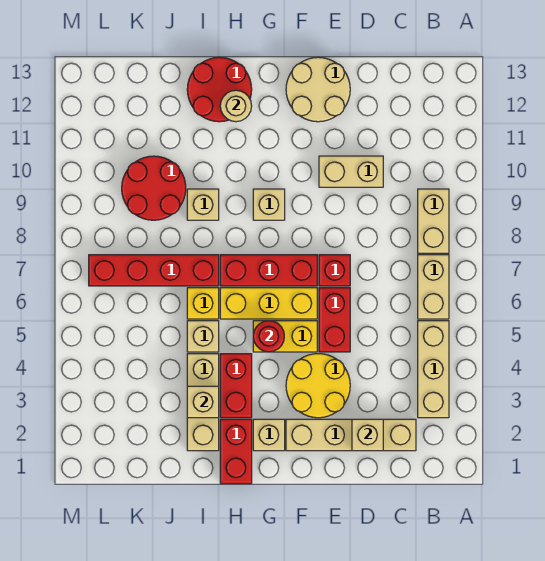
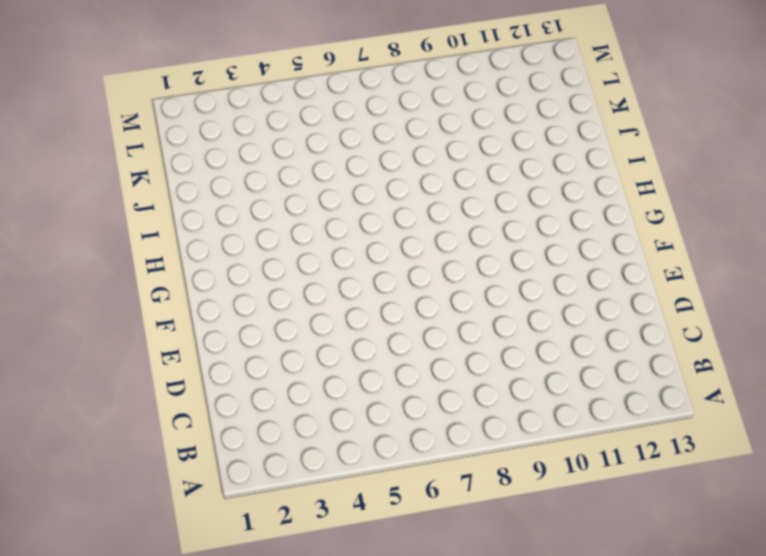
none -> tan brick B3:B5 level 1
none -> tan brick B6:B7 level 1
none -> tan brick B8:B9 level 1

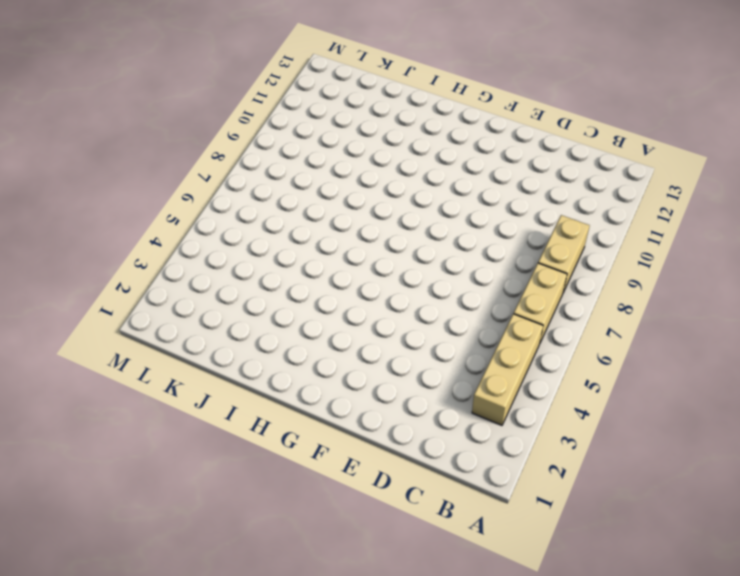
none -> tan brick C2:F2 level 1
none -> tan brick D10:E10 level 1
none -> yellow round brick E3:F4 level 1

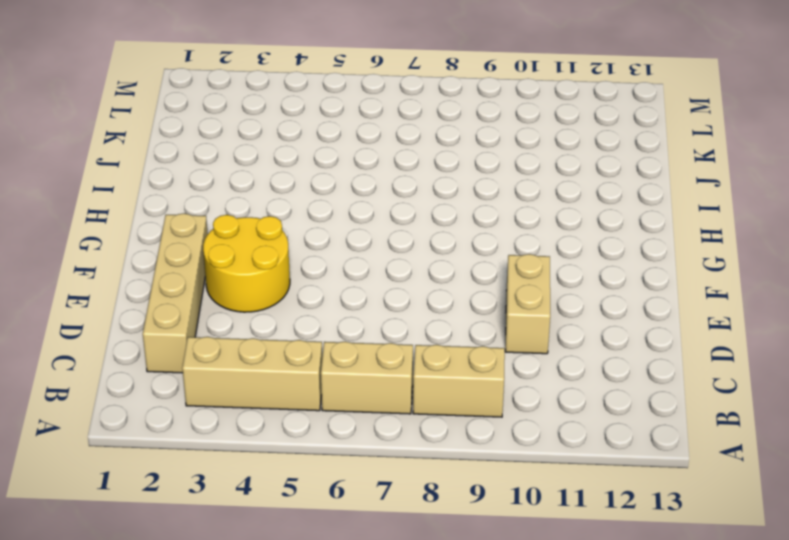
none -> red brick E5:E6 level 1
none -> red brick E7 level 1
none -> tan round brick E12:F13 level 1

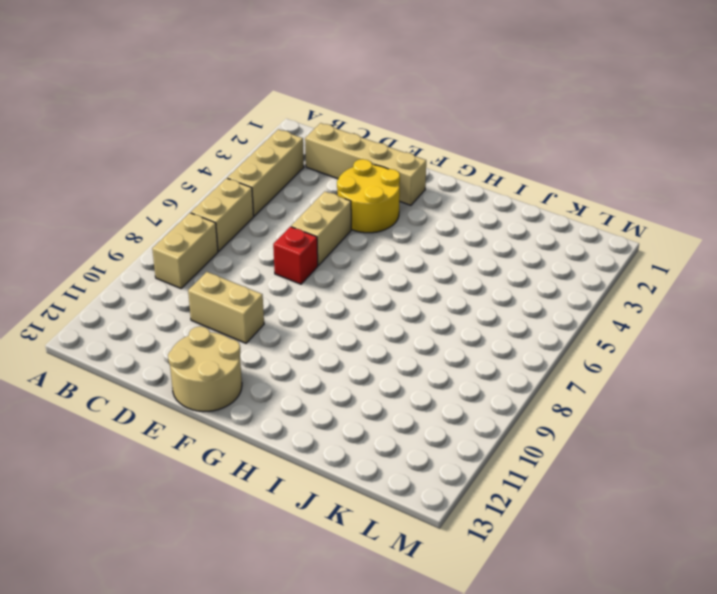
tan brick E5:E6 level 1 -> red brick E5:E6 level 1
none -> yellow brick F5:G5 level 1
none -> yellow brick F6:H6 level 1
none -> red brick F7:H7 level 1

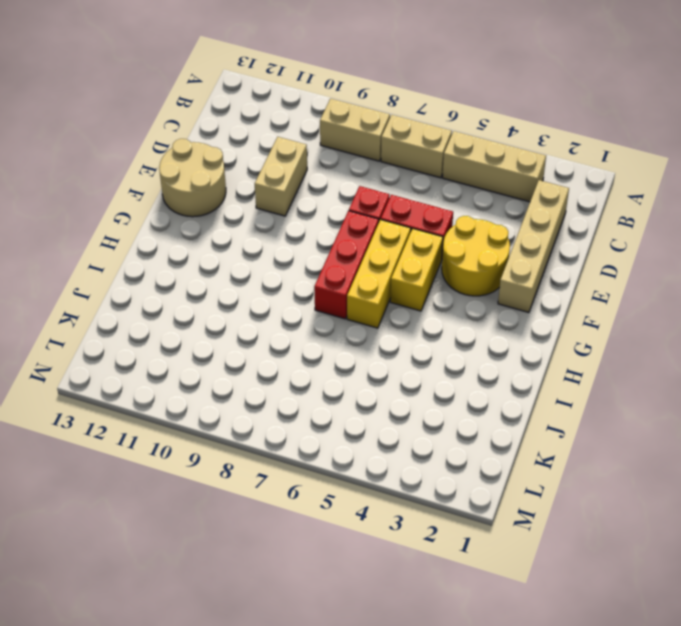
none -> tan brick G2 level 1
none -> tan brick G9 level 1
none -> red brick H1:H2 level 1

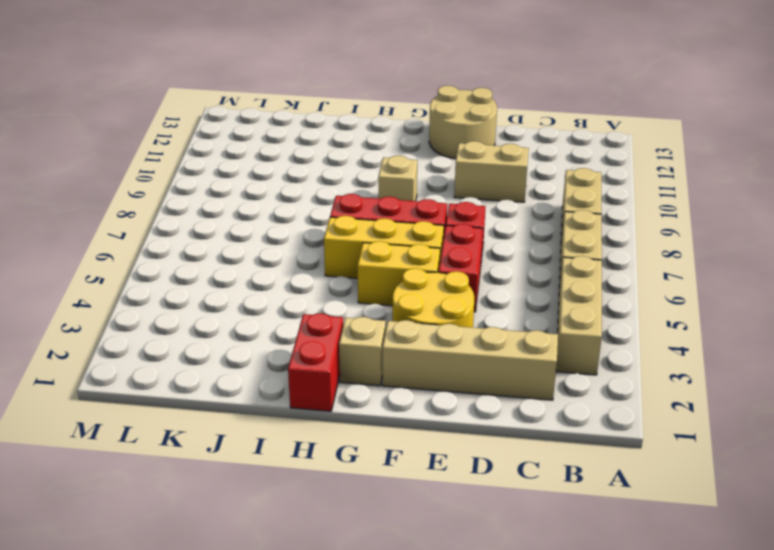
none -> red brick H3:H4 level 1
none -> red round brick H12:I13 level 1
none -> tan brick I2:I4 level 1

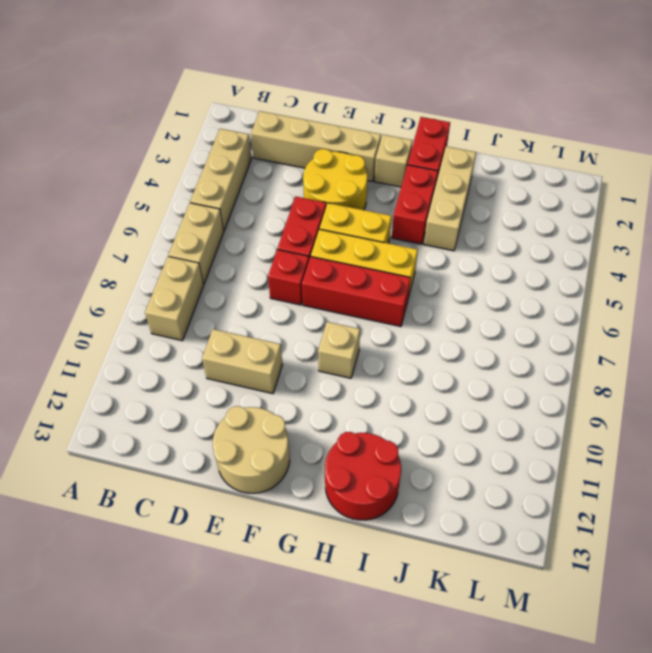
none -> tan brick I5 level 1
none -> yellow brick I6 level 1
none -> red brick I7:L7 level 1

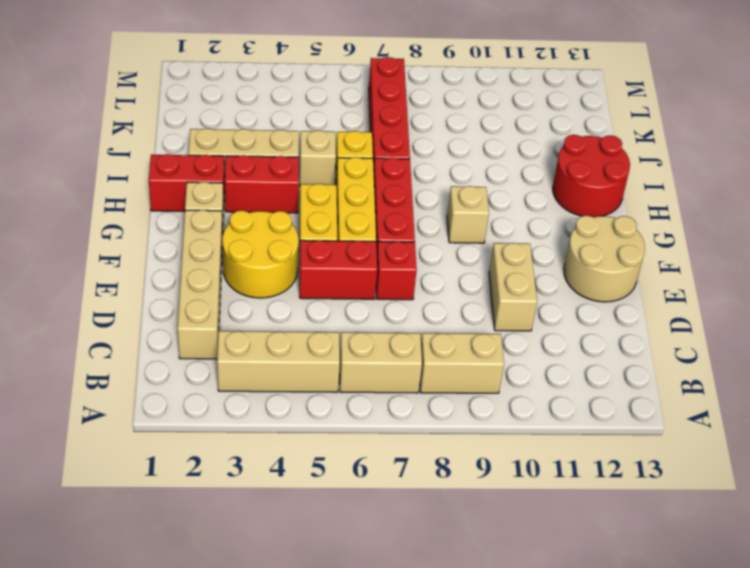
none -> tan brick I9 level 1
none -> red round brick J9:K10 level 1
none -> tan brick D2 level 2

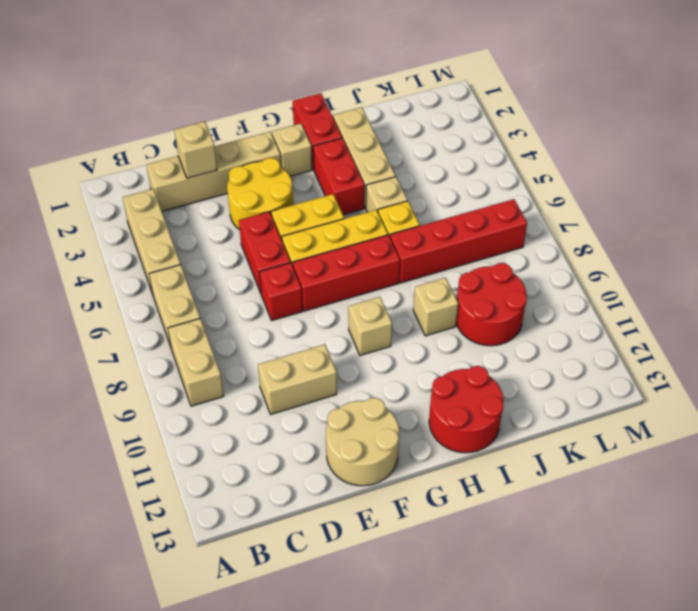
none -> red round brick G5 level 2
none -> tan round brick H12 level 2
none -> tan brick I3 level 2

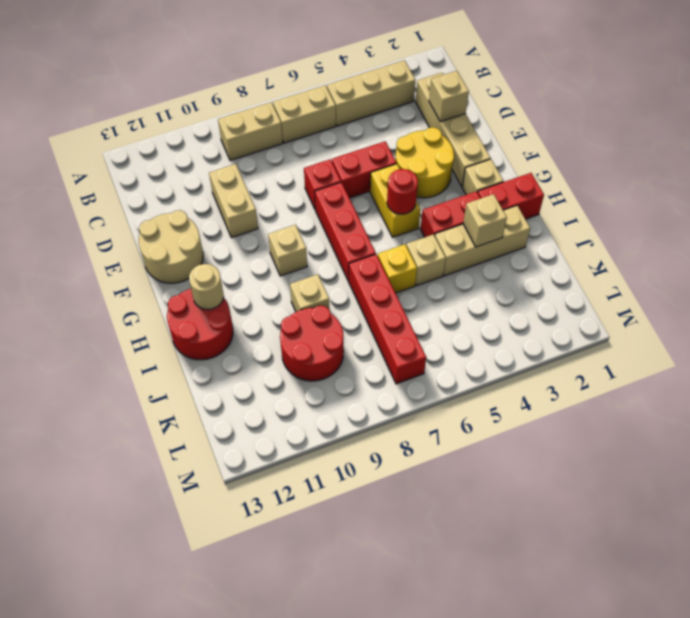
none -> yellow brick F6:H6 level 1

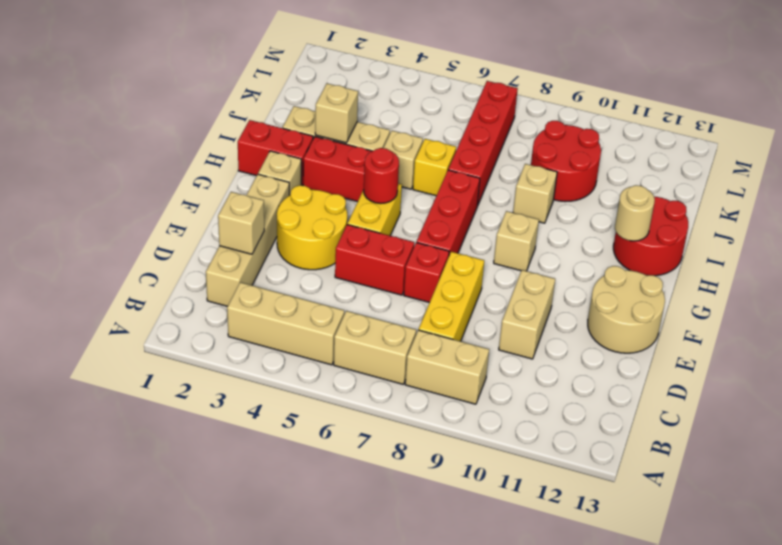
yellow brick C8:E8 level 1 -> yellow brick F6:H6 level 1

